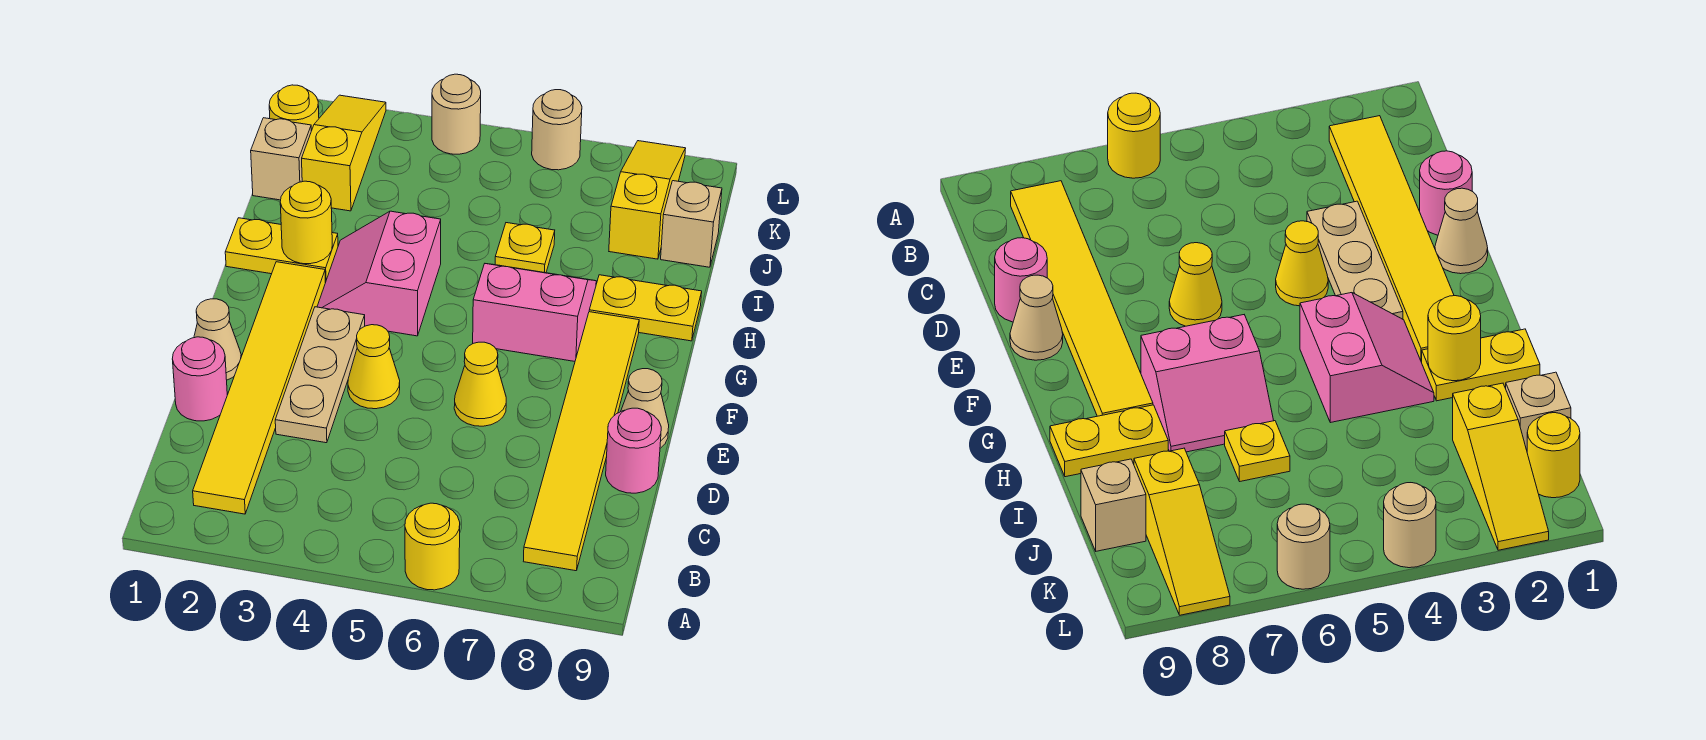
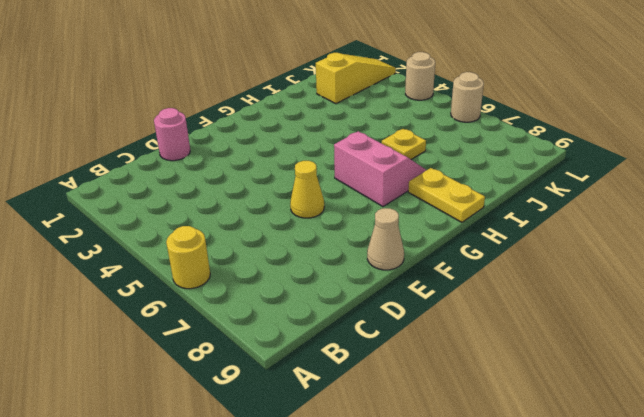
none -> yellow tile B2:G2 level 1
none -> yellow tile B8:G8 level 1
none -> tan plate D3:F3 level 1

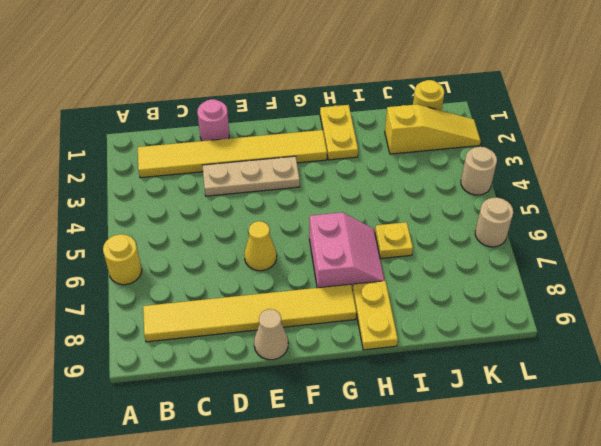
none -> pink round brick D9 level 1
none -> tan cone E1 level 1
none -> yellow cone E4 level 1

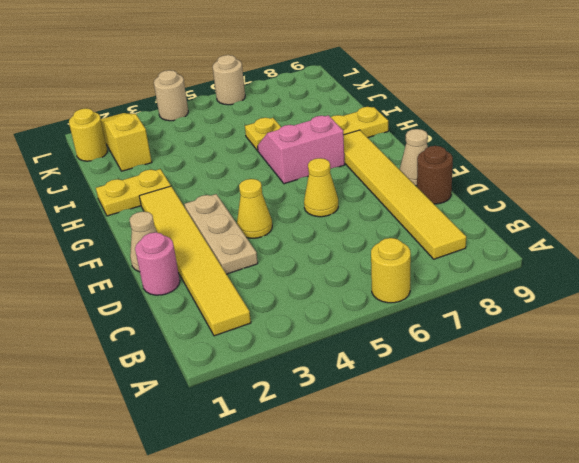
brown round brick D9 level 1 -> pink round brick D9 level 1
none -> pink slope G3:H4 level 1 top 4
none -> tan brick J1 level 1
none -> yellow slope J8:L8 level 1 top J

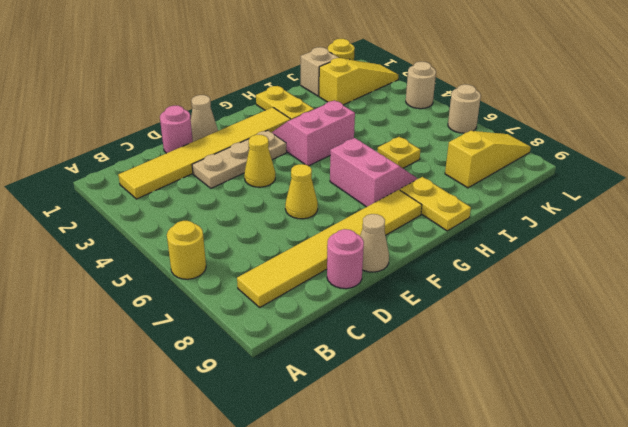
none -> tan brick J9 level 1
none -> yellow round brick H2 level 2

